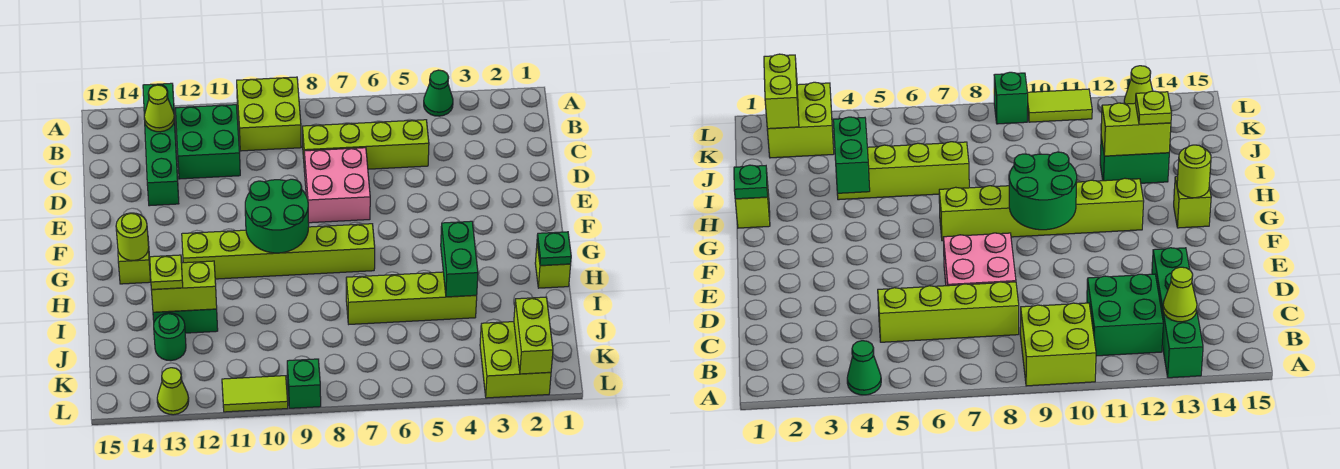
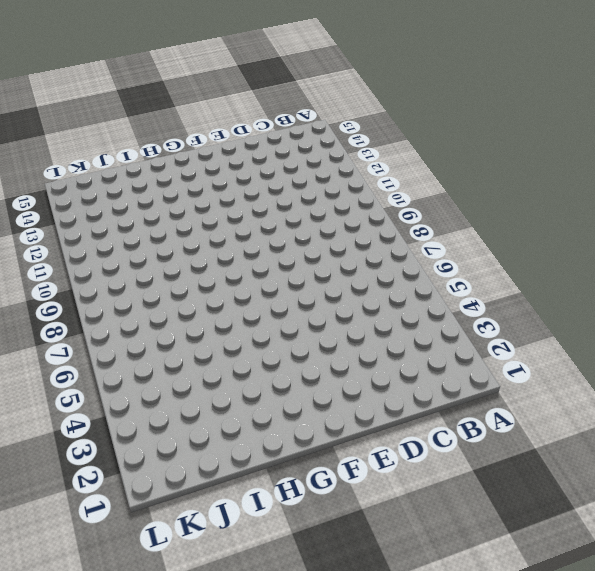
none -> green cone A4 level 1
none -> lime brick A9:B10 level 1
none -> green brick A13:D13 level 1

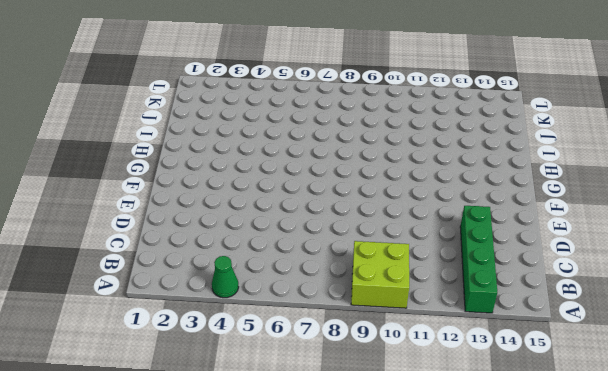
none -> green brick B11:C12 level 1
none -> lime brick C5:C8 level 1
none -> pink brick D7:E8 level 1

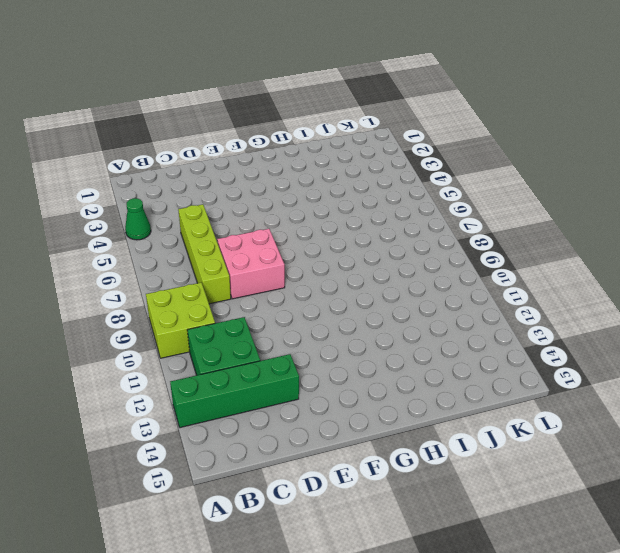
none -> lime brick G7:G12 level 1
none -> lime brick G14 level 1
none -> lime brick H1 level 1

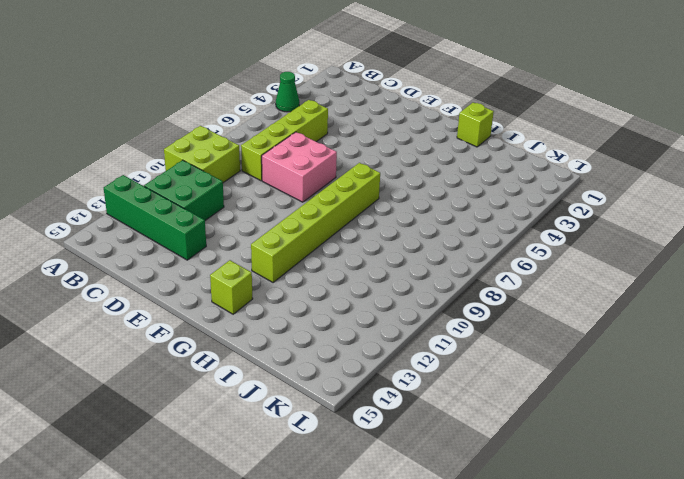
none -> lime brick I4:I7 level 1
none -> green brick I12:I13 level 1
none -> green round brick J13 level 1

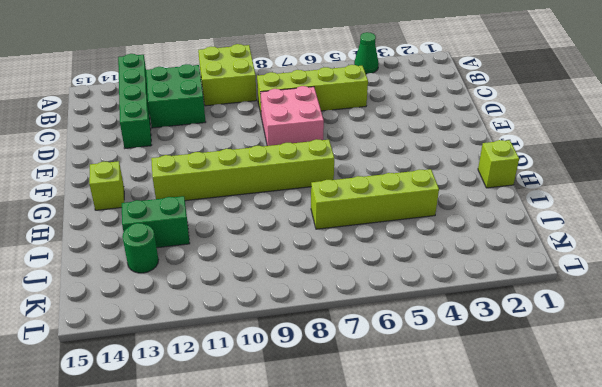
none -> lime brick K2:L3 level 1
none -> green brick L9 level 1
none -> lime tile L10:L11 level 1

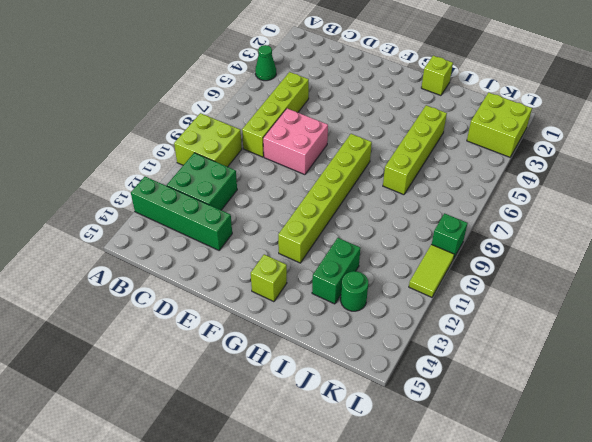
none -> lime cone L13 level 1
none -> lime cone B13 level 2
none -> green round brick F9:G10 level 2

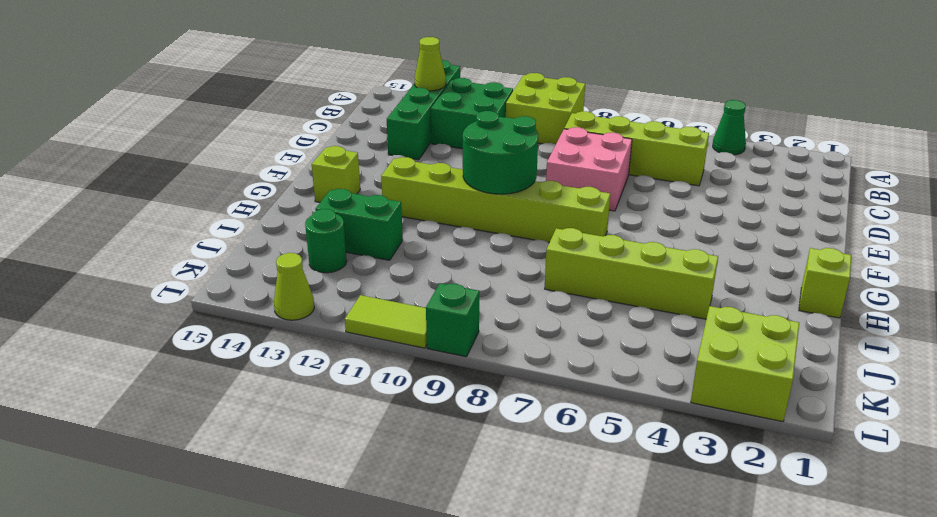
none -> lime round brick G14 level 2
none -> green plate H1 level 2
none -> green brick H4:I4 level 2

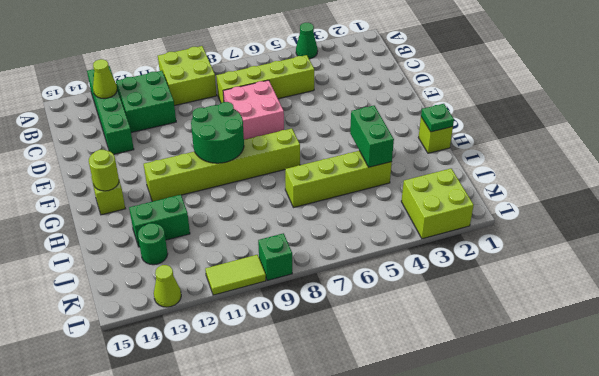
none -> lime brick I12:I13 level 2
none -> lime brick K2:L2 level 2
none -> lime plate I13 level 3

